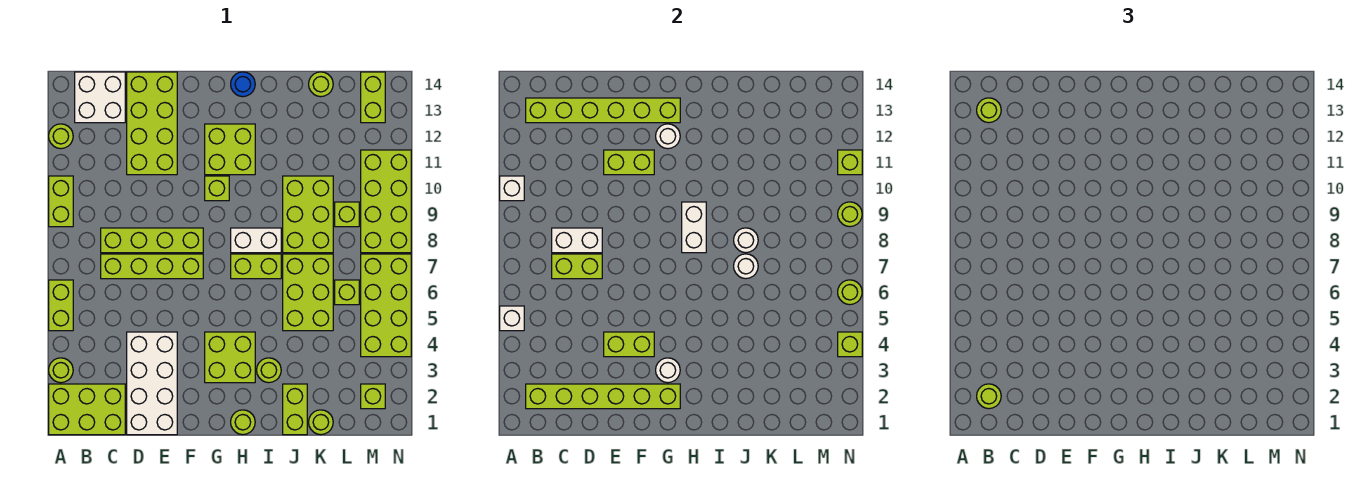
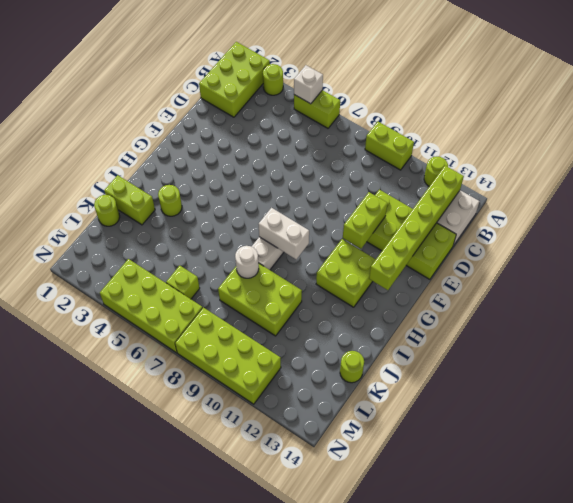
none -> lime brick C7:F7 level 1
none -> lime brick C8:F8 level 1
none -> white brick D1:E4 level 1
none -> lime brick G3:H4 level 1

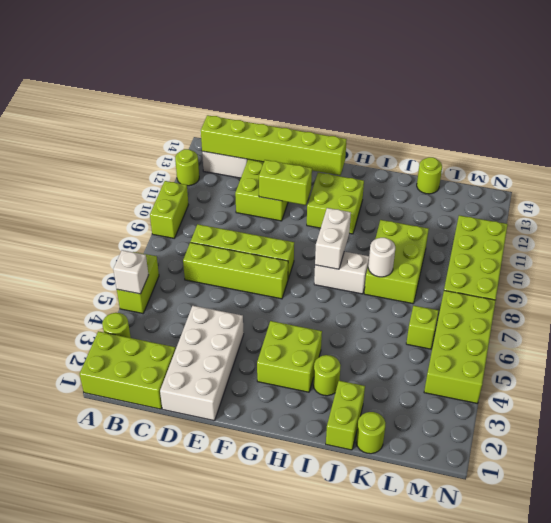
none -> lime brick G10 level 1
none -> lime round brick H1 level 1
none -> lime brick H7:I7 level 1
none -> blue round brick H14 level 1

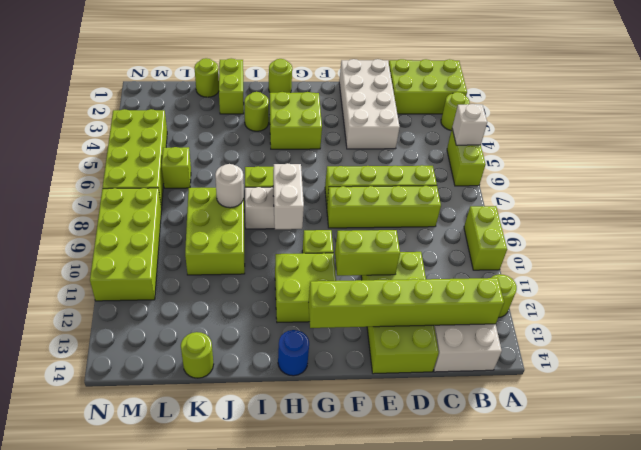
none -> lime brick J5:K7 level 1
none -> lime brick L9 level 1
none -> lime brick M2 level 1
none -> lime brick M13:M14 level 1

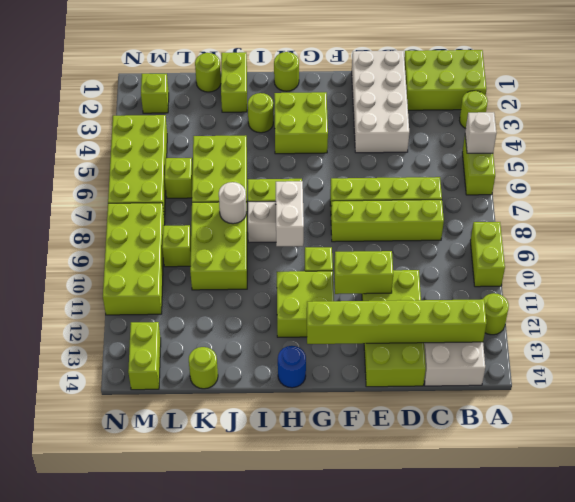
none -> white brick A10 level 2
none -> lime brick B2:G2 level 2
none -> lime brick C7:D7 level 2
none -> white brick C8:D8 level 2

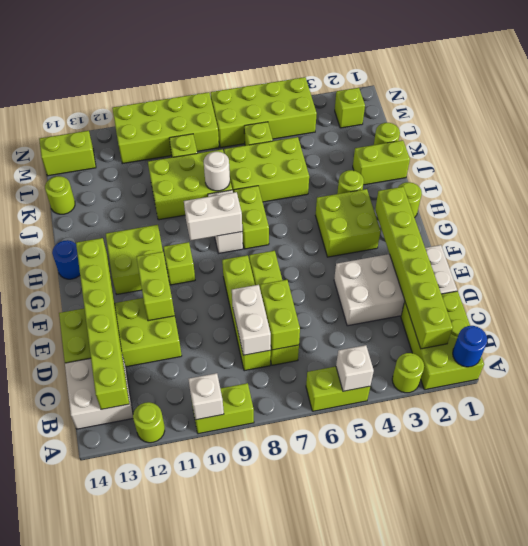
blue round brick A1 level 2 -> none
none -> lime brick E4:F4 level 2
none -> white round brick G3 level 2
none -> white round brick G12 level 2
none -> white round brick J7 level 2

